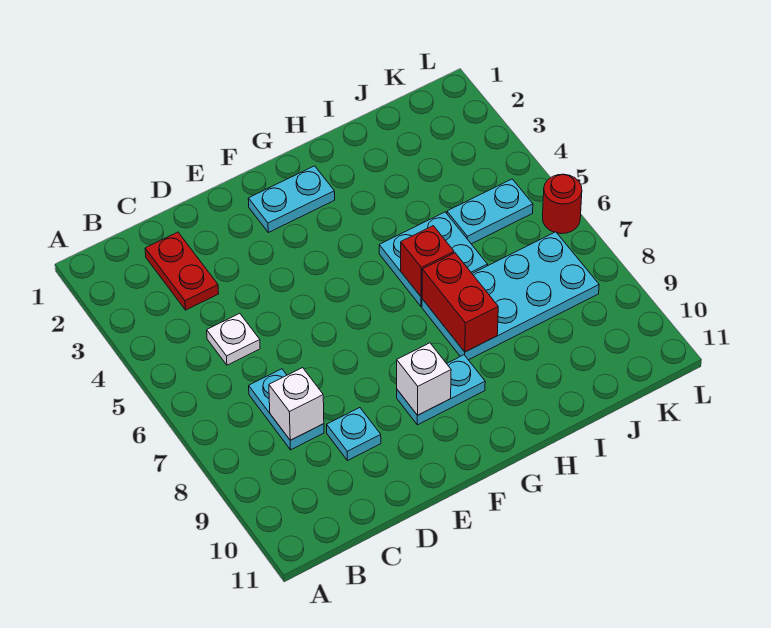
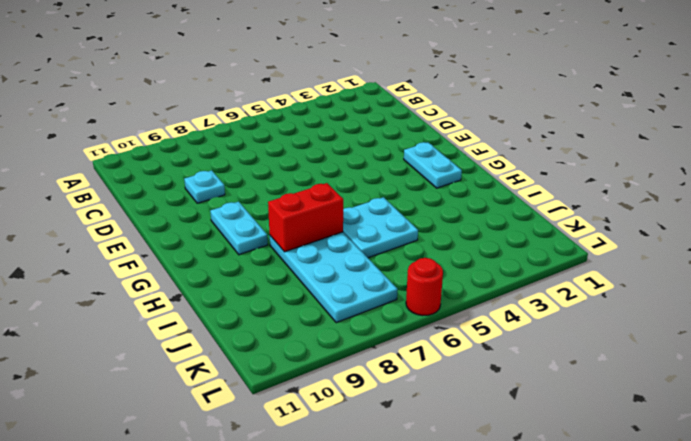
none -> red plate C2:C3 level 1
none -> white plate C5 level 1
none -> cyan plate C7:C8 level 1

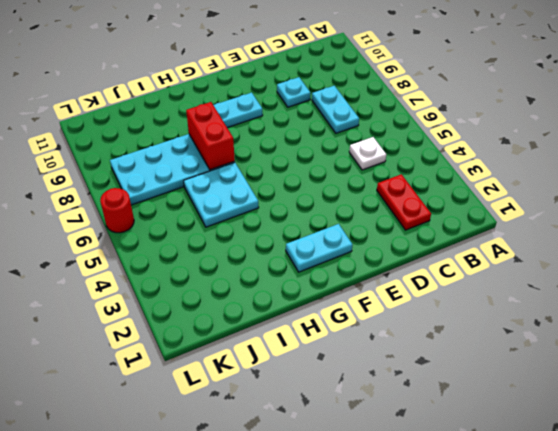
none -> cyan plate J5:K5 level 1
none -> white brick C8 level 2
none -> white brick F9 level 2

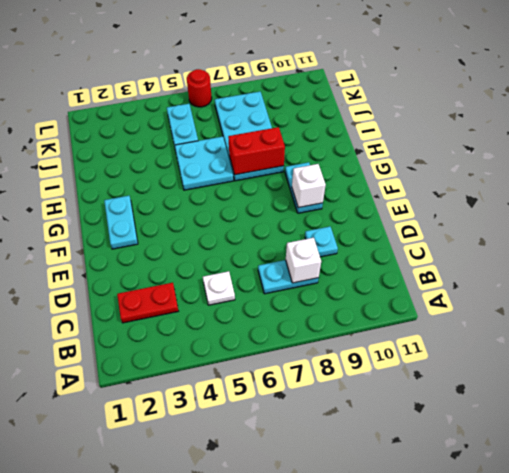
none -> red brick H6 level 2

